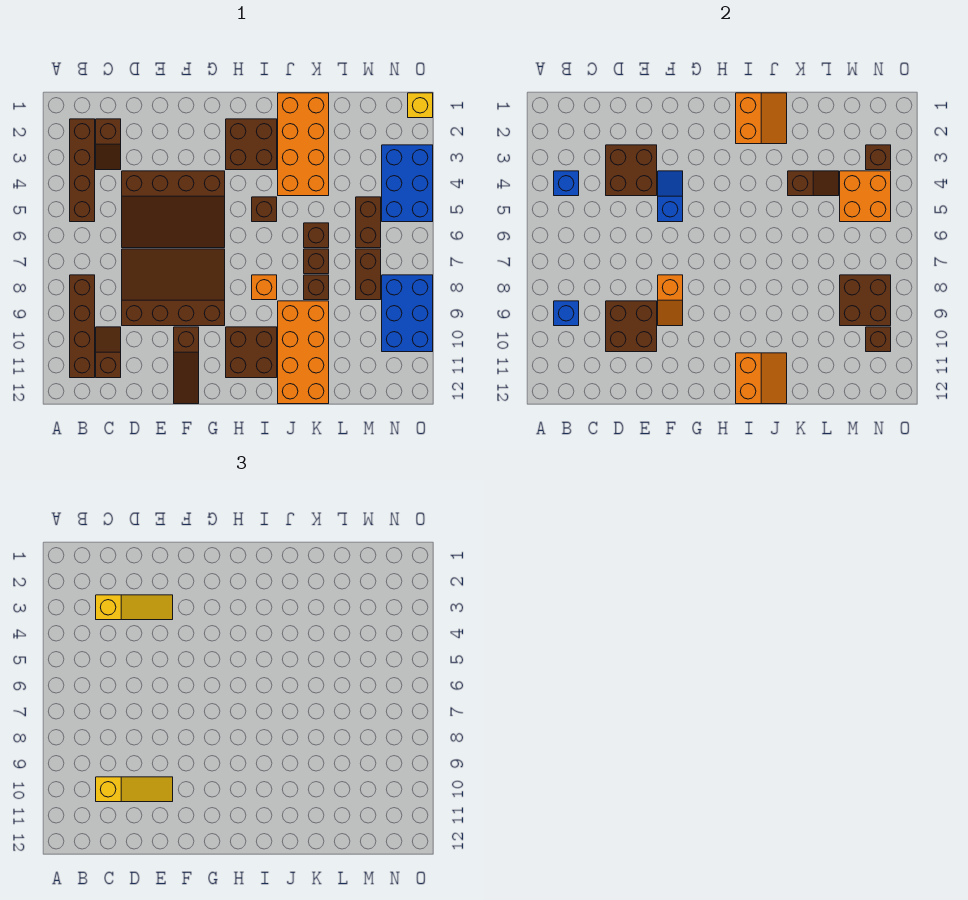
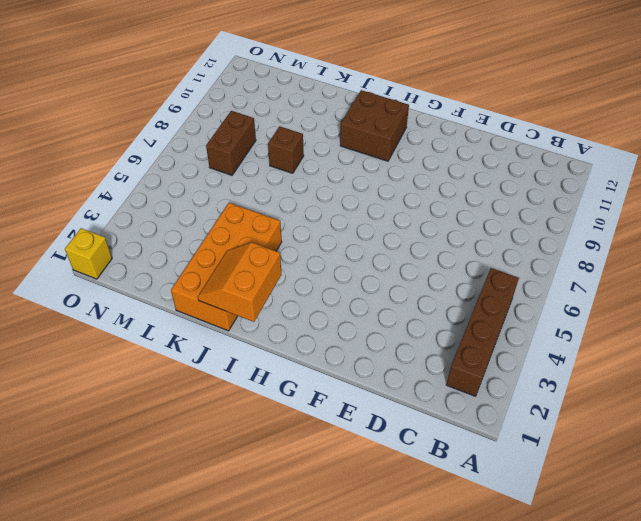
none -> brown brick B8:B11 level 1
none -> brown slope C2:C3 level 1 top 2
none -> brown slope C10:C11 level 1 top 11
none -> brown slope D4:G6 level 1 top 4

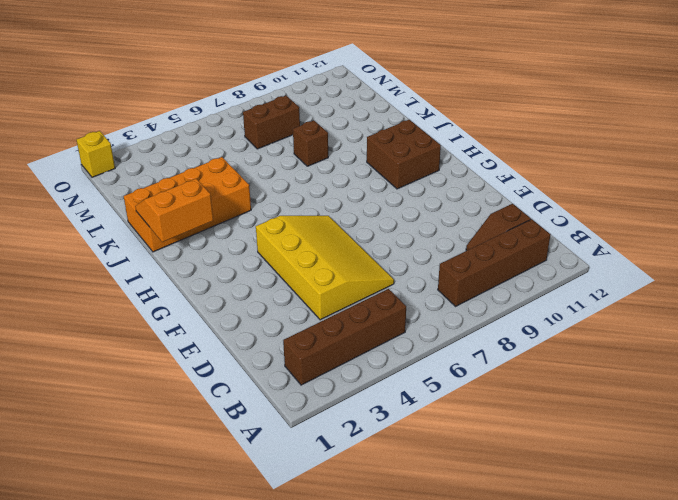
yellow slope D4:G6 level 1 top 4 -> brown slope D4:G6 level 1 top 4
none -> brown slope C2:C3 level 1 top 2
none -> brown slope D7:G9 level 1 top 9
none -> brown slope F10:F12 level 1 top 10
none -> brown brick H2:I3 level 1

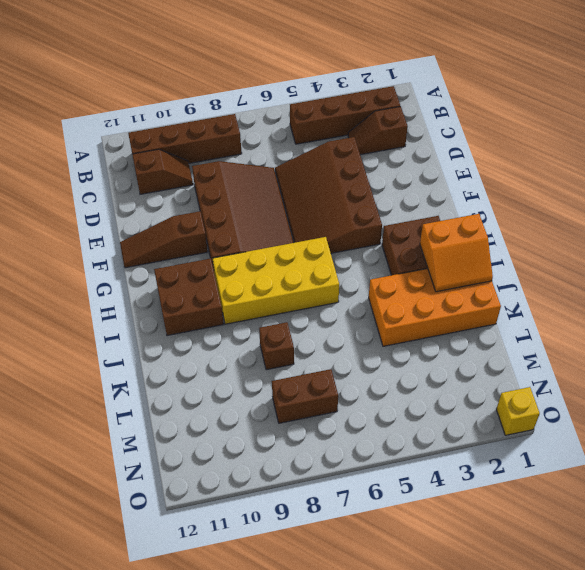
yellow brick H6:I9 level 1 -> orange brick I8 level 1
none -> brown brick I5 level 1
none -> orange brick J9:K12 level 1
none -> brown brick K6 level 1
none -> brown brick K7 level 1

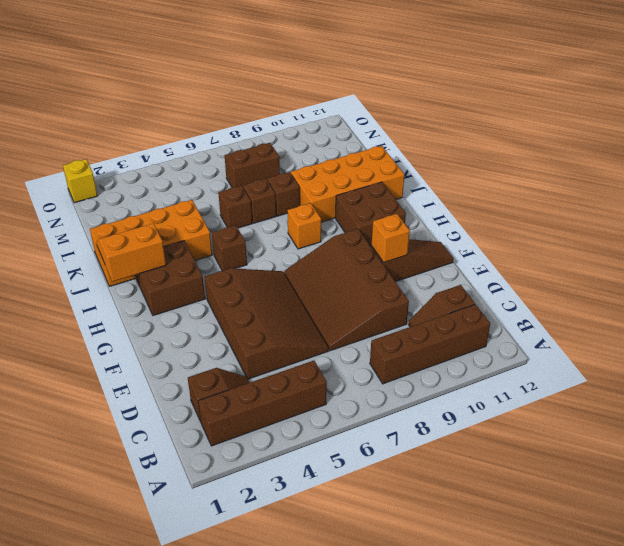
orange brick F10 level 2 -> none
none -> brown brick M5:M6 level 1
none -> blue brick N3:O5 level 1
none -> blue brick N8:O10 level 1
none -> blue brick B4 level 2

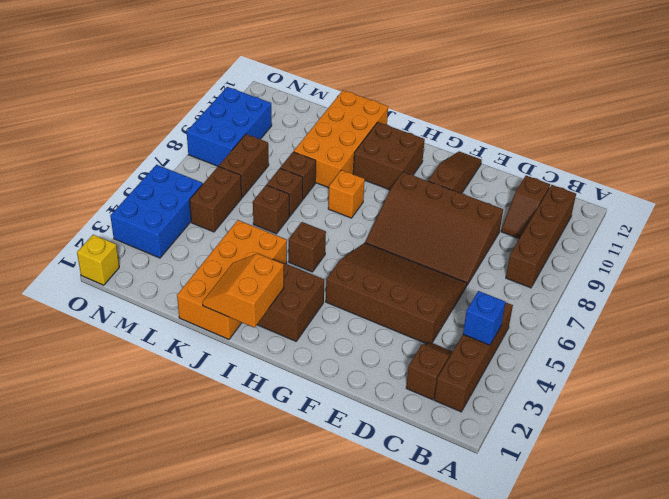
none -> blue brick B9 level 2
none -> brown brick D3:E4 level 2
none -> brown brick D9:E10 level 2
none -> blue slope F4:F5 level 2 top 5

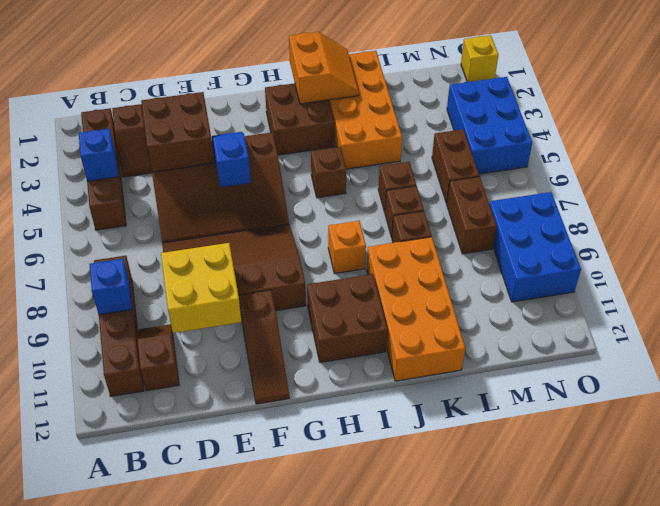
yellow brick D9:E10 level 2 -> brown brick D9:E10 level 2
none -> orange slope F8:F9 level 2 top 8
none -> orange slope I11:J12 level 2 top I
none -> brown slope K4:L4 level 2 top K
none -> orange brick M4:N5 level 2

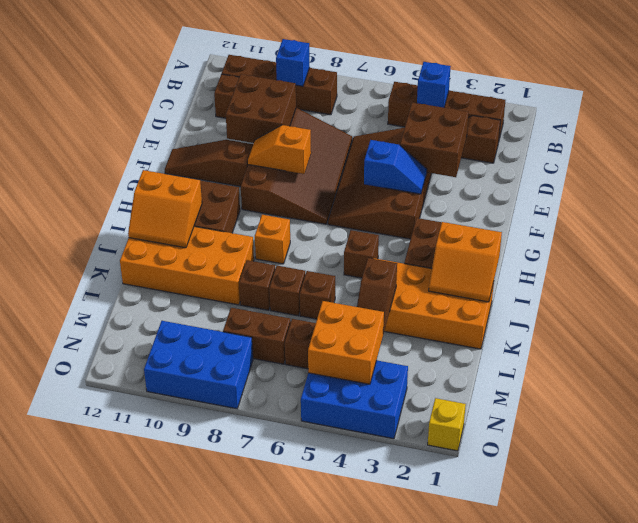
none -> brown brick M8:N9 level 2
none -> brown brick N3 level 2
none -> brown brick N10 level 2
none -> yellow slope C3:E3 level 3 top C

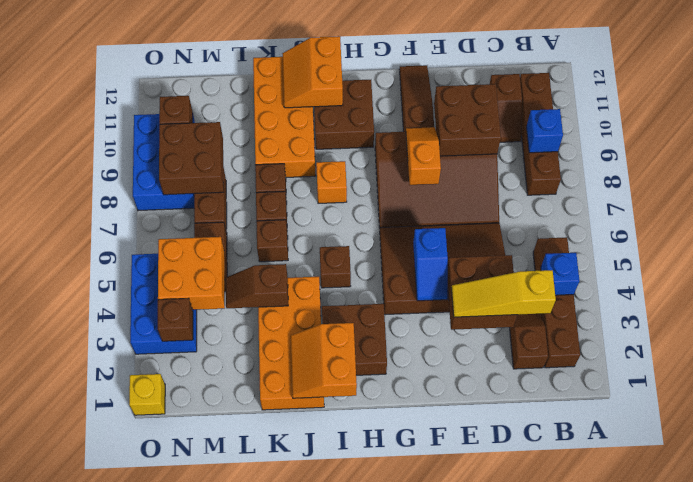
none -> yellow slope C10:E10 level 3 top C

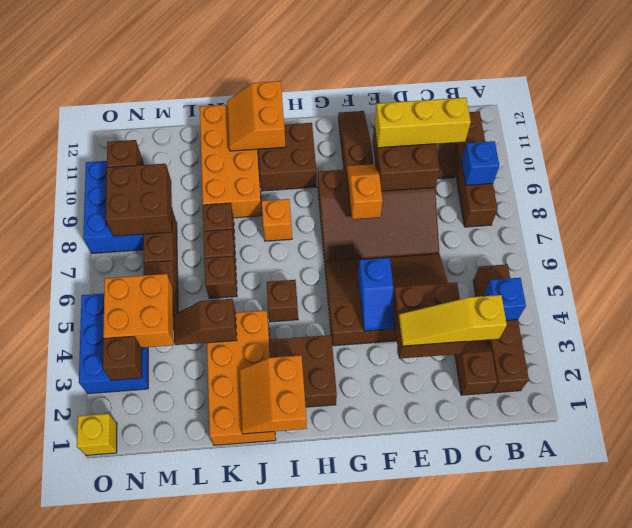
yellow brick C10:E10 level 3 -> yellow slope C10:E10 level 3 top C

